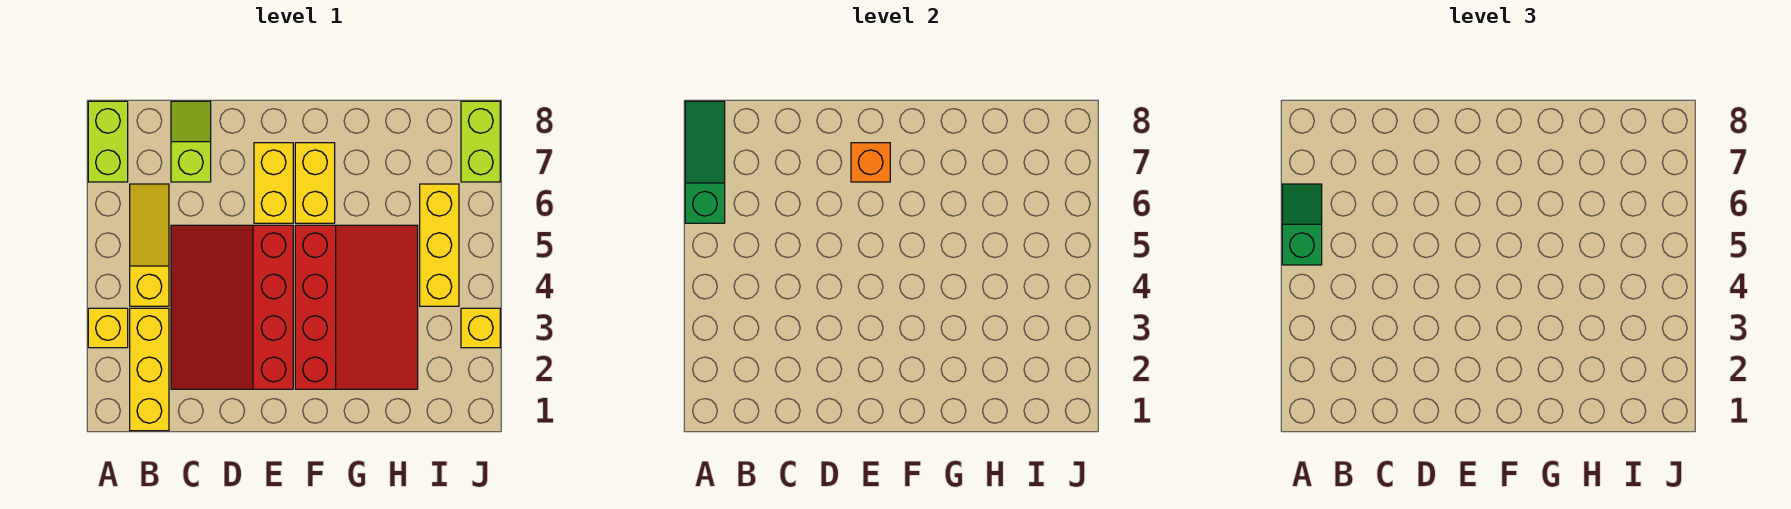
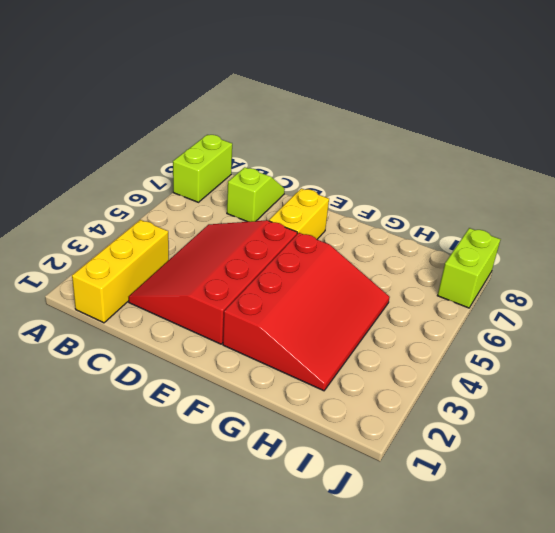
none -> yellow brick A3 level 1
none -> yellow slope B4:B6 level 1 top 4
none -> yellow brick F6:F7 level 1

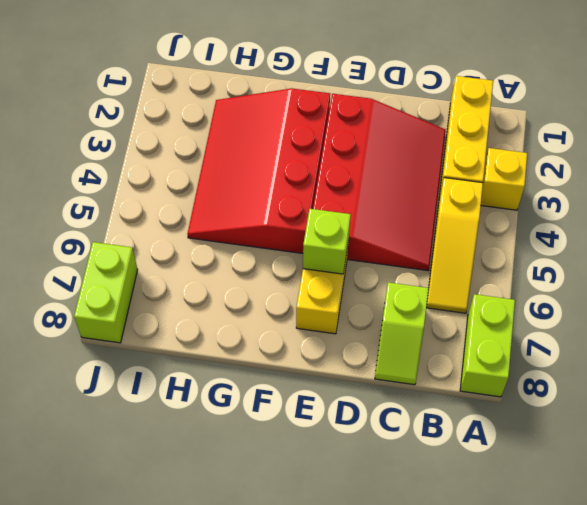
lime brick E6 level 2 -> none
none -> yellow brick F6:F7 level 1
none -> yellow brick I4:I6 level 1
none -> yellow brick J3 level 1

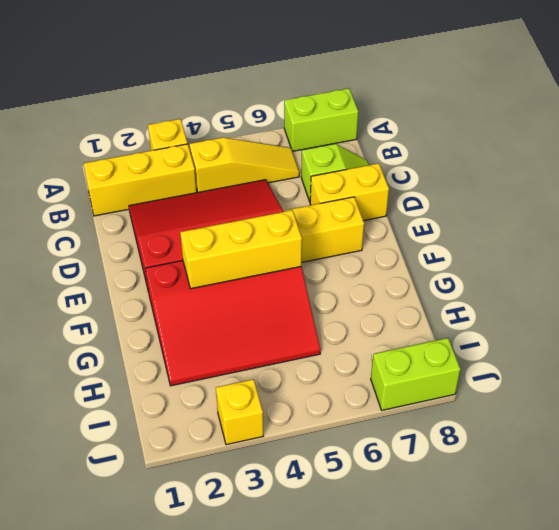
yellow brick D7:D8 level 1 -> yellow brick F6:F7 level 1
yellow brick F3:F5 level 2 -> yellow brick I4:I6 level 1
none -> green slope A6:A8 level 2 top 6
none -> orange brick E7 level 2
none -> green slope A5:A6 level 3 top 5

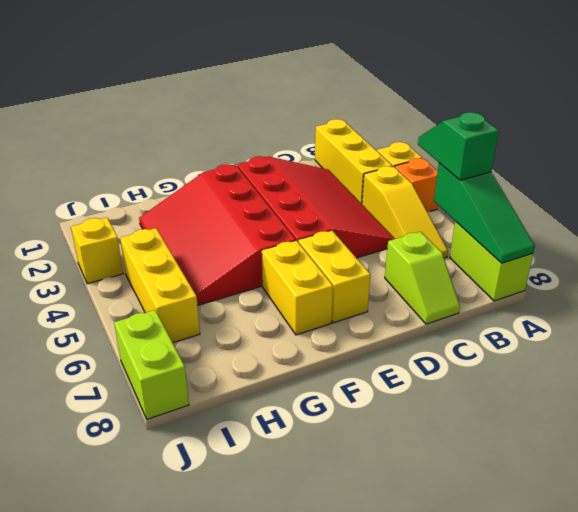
orange brick A4 level 1 -> orange brick E7 level 2
green slope A5:A6 level 3 top 6 -> green slope A5:A6 level 3 top 5

